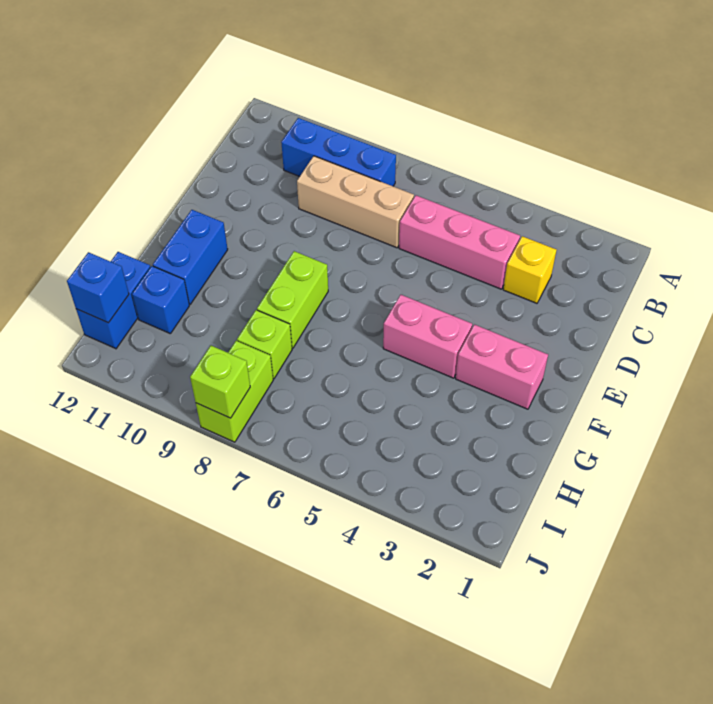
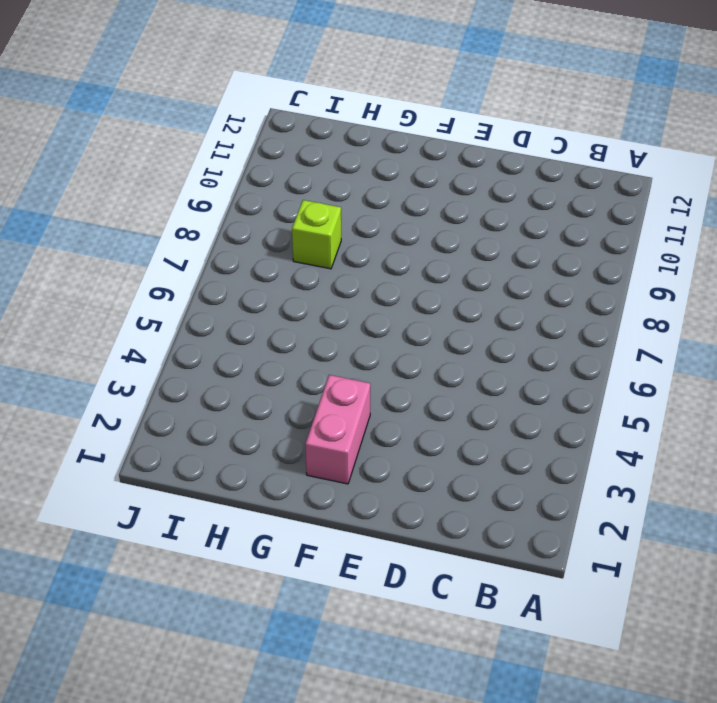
none -> blue brick B8:B10 level 1
none -> yellow brick C3 level 1
none -> pink brick C4:C6 level 1

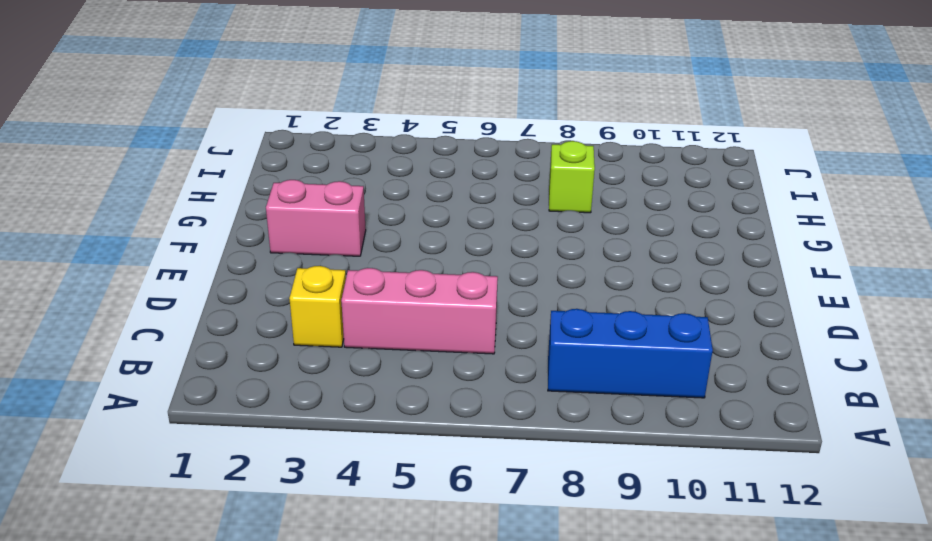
none -> tan brick C7:C9 level 1
none -> pink brick F4:F5 level 1
none -> lime brick F8:G8 level 1

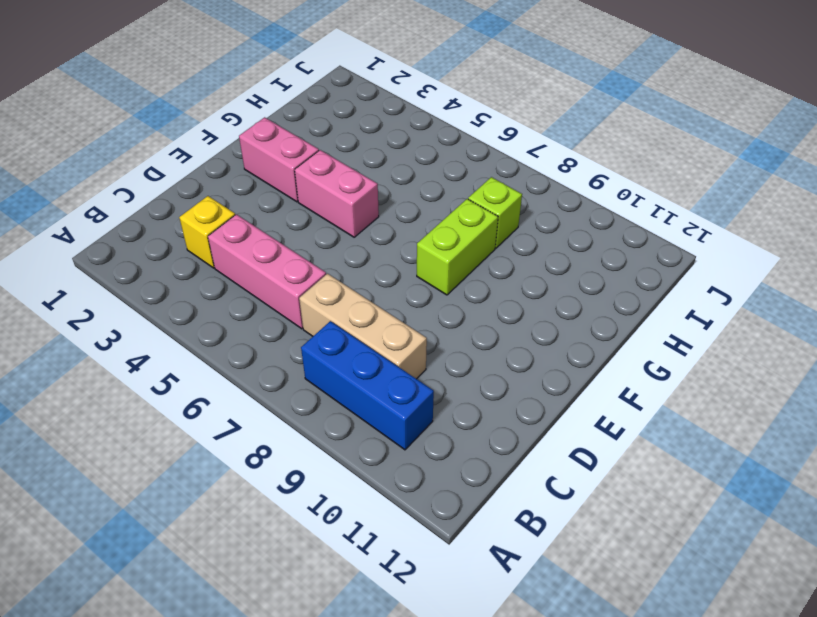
none -> blue brick F11:G11 level 1
none -> blue brick H11 level 1
none -> blue brick H12:I12 level 1

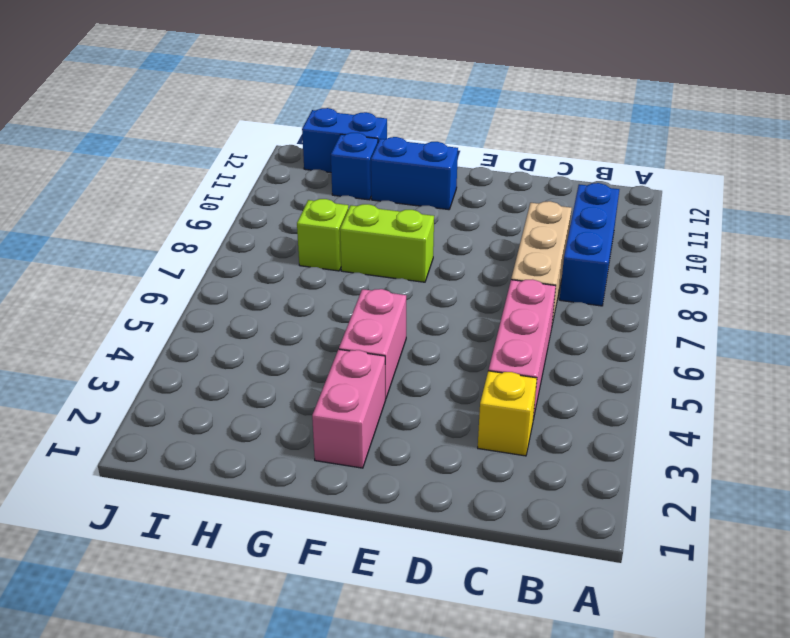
none -> lime brick I8:J8 level 1
none -> blue brick I12 level 2
none -> lime brick J8 level 2

